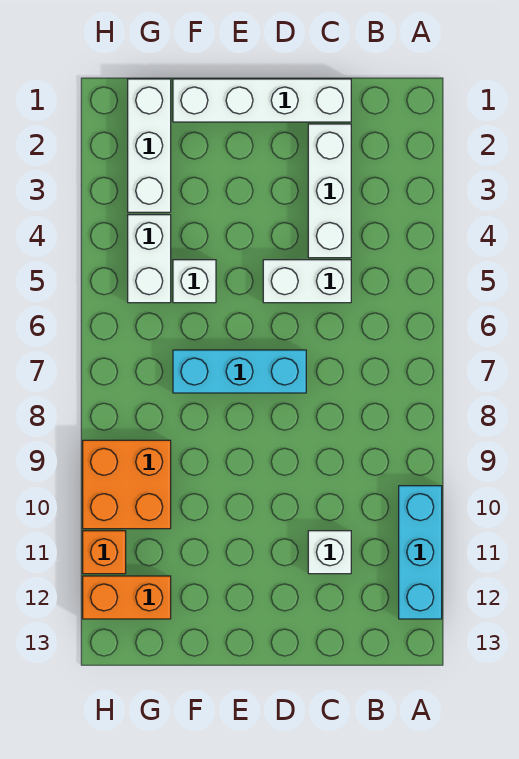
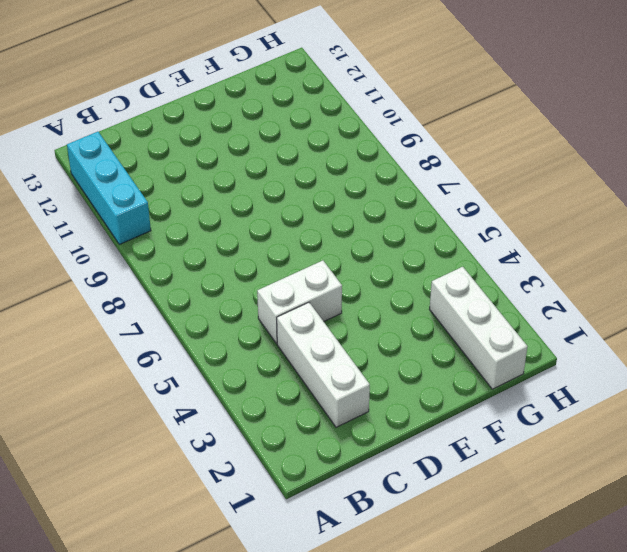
none -> white brick C1:F1 level 1
none -> white brick C11 level 1
none -> cyan brick D7:F7 level 1

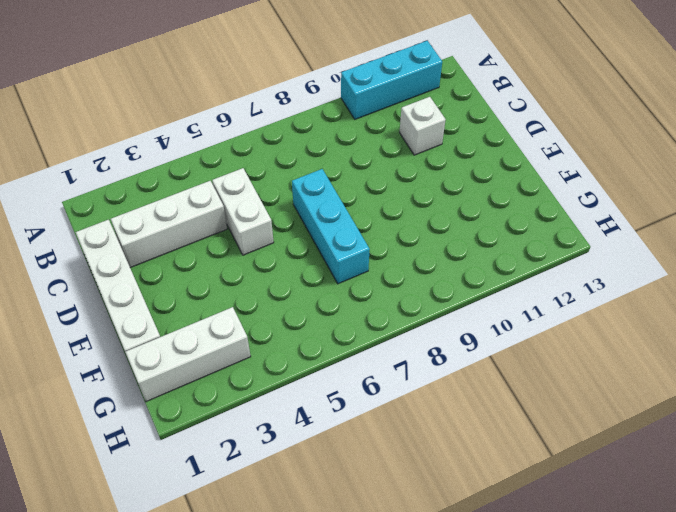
none -> white brick F5 level 1
none -> white brick G4:G5 level 1
none -> orange brick G9:H10 level 1

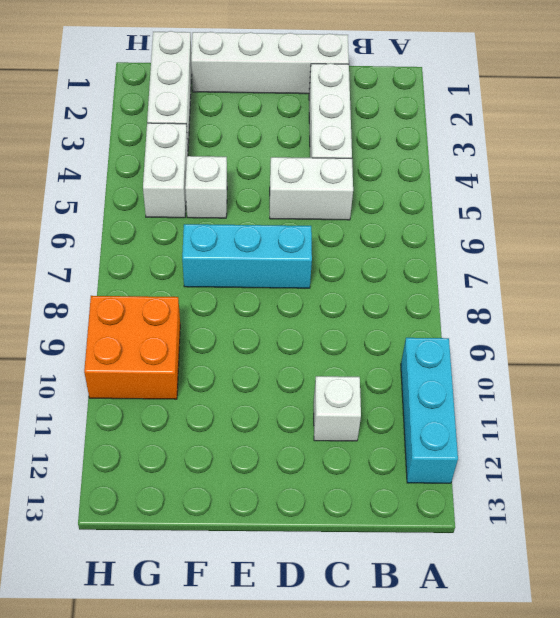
none -> orange brick G12:H12 level 1
none -> orange brick H11 level 1

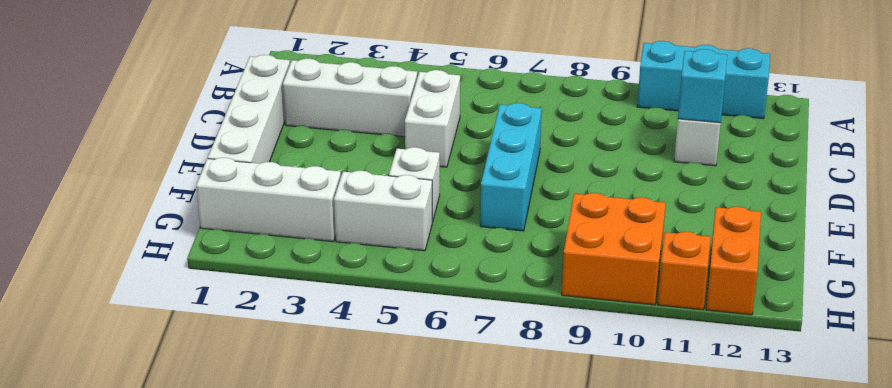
cyan brick C11 level 2 -> none

